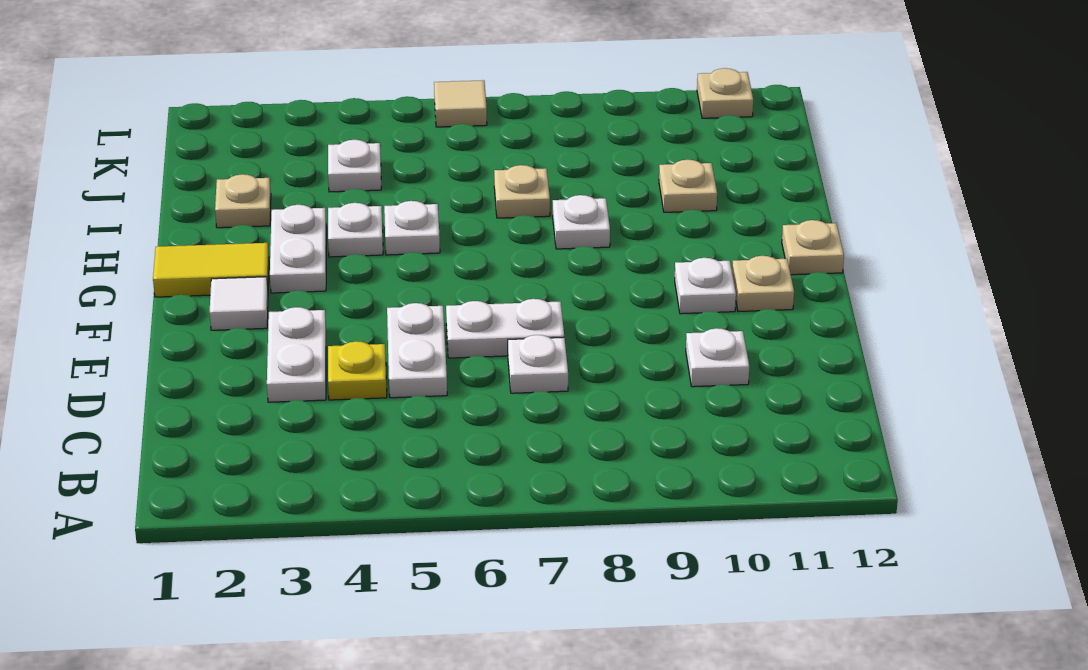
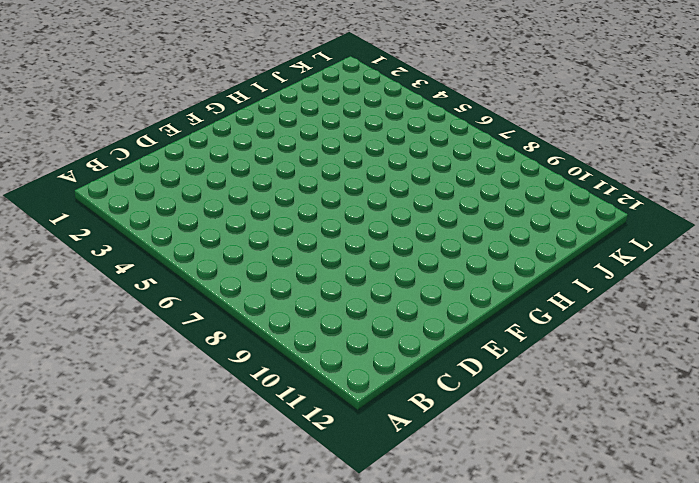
none -> white plate D3:E3 level 1
none -> yellow plate D4 level 1
none -> white plate D5:E5 level 1

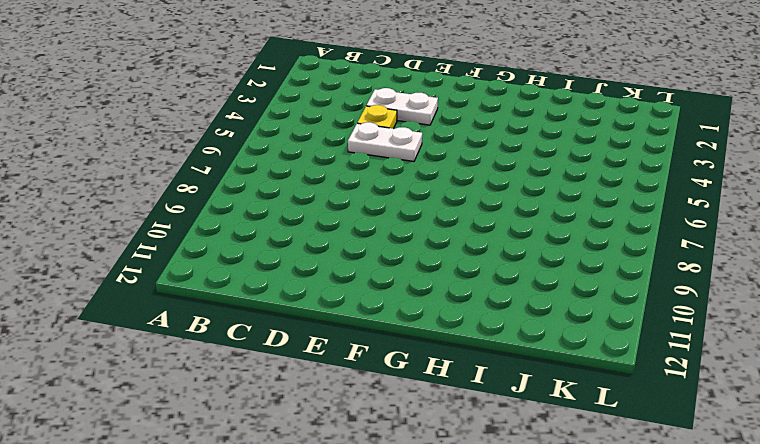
none -> white plate D7 level 1
none -> white plate D10 level 1
none -> white plate E6:E7 level 1

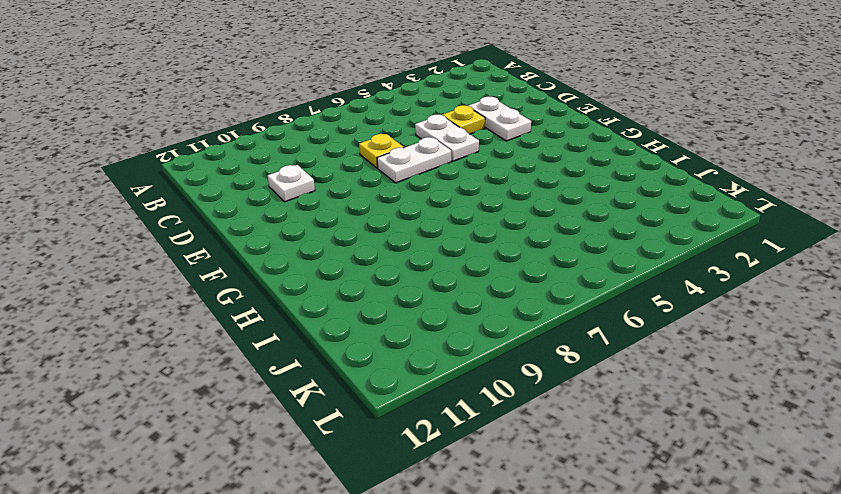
yellow plate D7 level 1 -> white plate D7 level 1
none -> white tile F2 level 1
none -> white plate F10 level 1
none -> tan plate F11 level 1

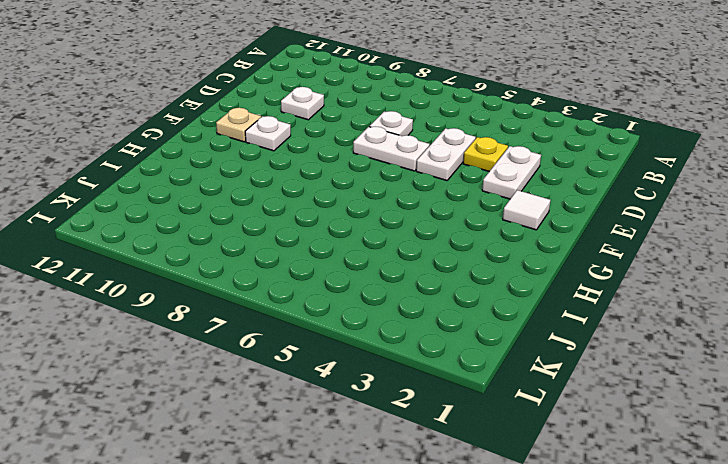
none -> yellow tile G1:G2 level 1
none -> white plate G3:H3 level 1
none -> tan plate G12 level 1

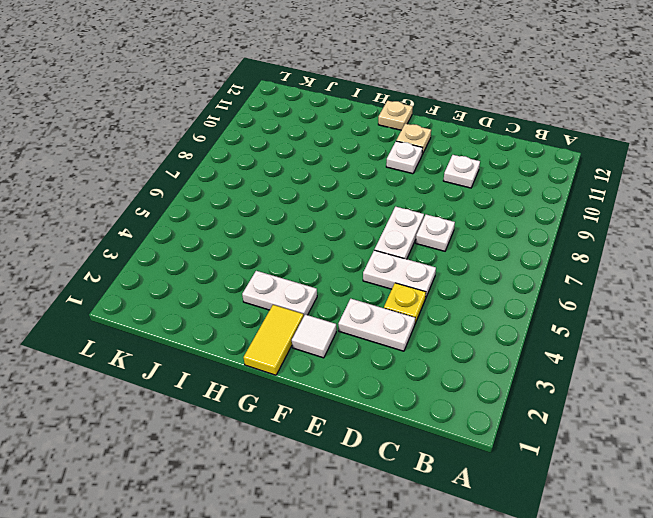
none -> white plate H4 level 1
none -> white plate H5 level 1
none -> white plate H8 level 1

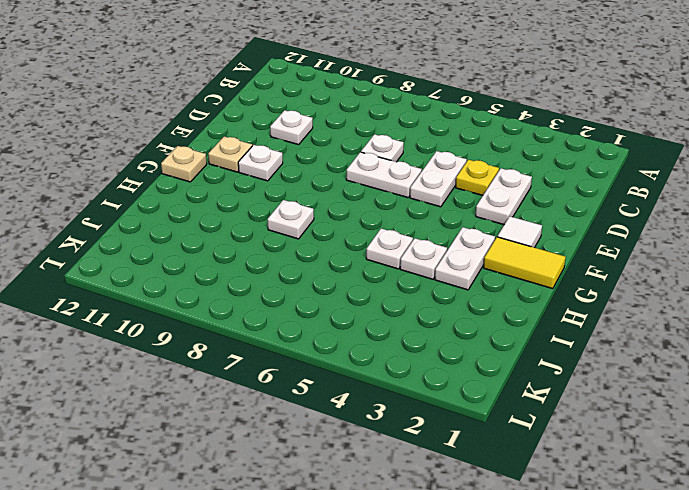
none -> tan plate I2 level 1
none -> tan plate I7 level 1
none -> tan plate I10 level 1

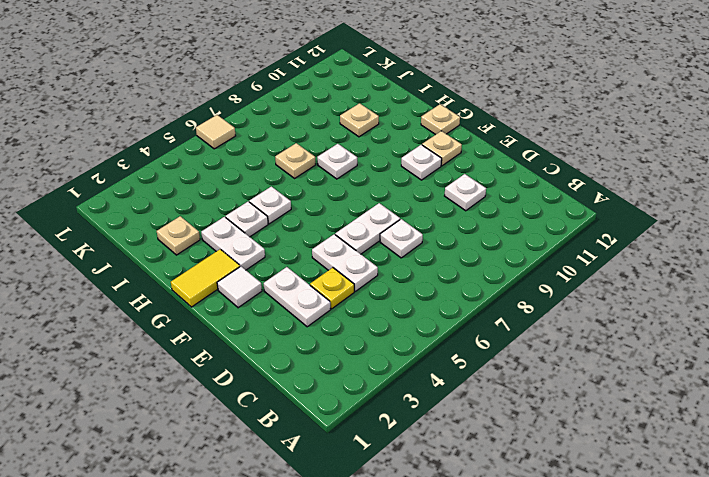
none -> white plate J4 level 1
none -> tan plate L11 level 1

